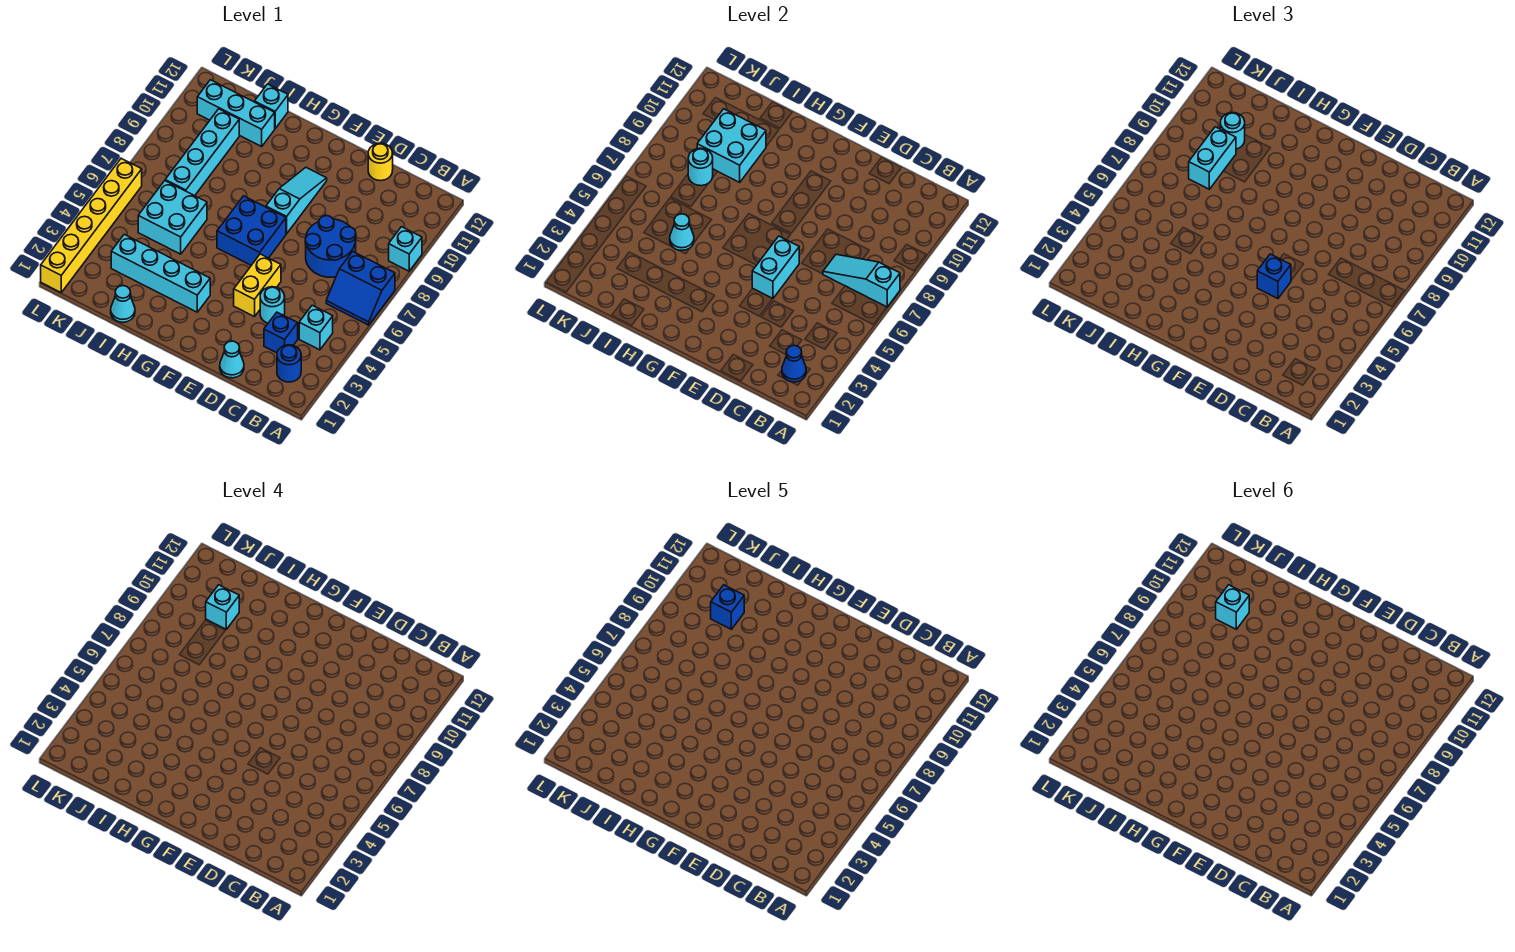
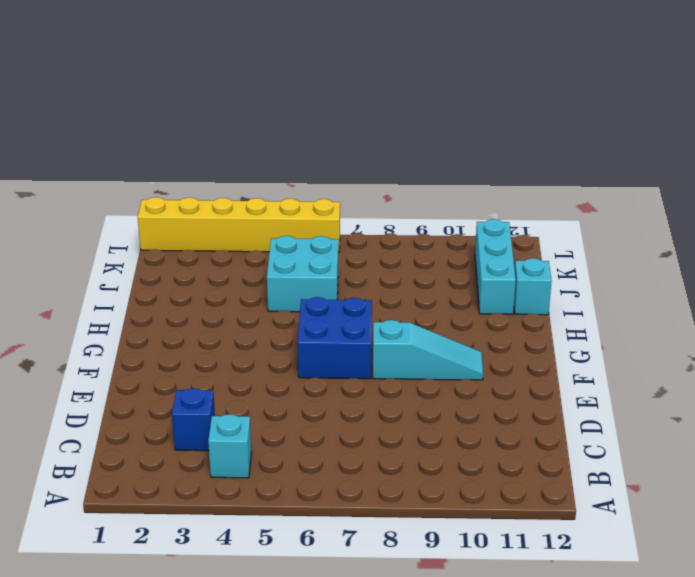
none -> blue slope A6:B7 level 1 top 7
none -> cyan brick A9 level 1
none -> blue round brick B2 level 1
none -> blue round brick C7:D8 level 1

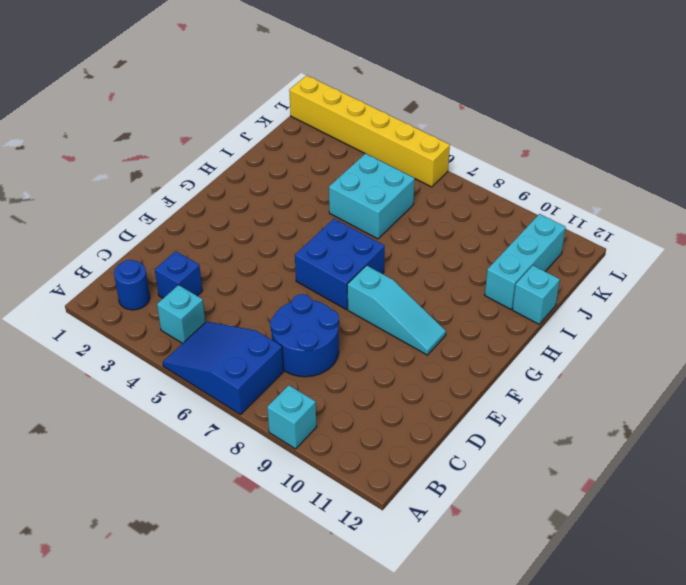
blue slope A5:B7 level 1 top 7 -> blue slope A6:B7 level 1 top 7
none -> cyan cone D1 level 1
none -> cyan round brick D4 level 1
none -> yellow round brick D12 level 1
none -> yellow brick E4:E5 level 1

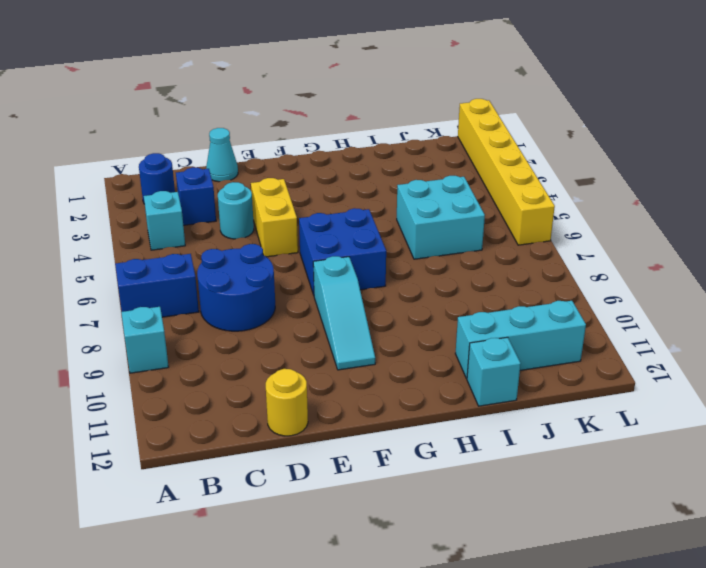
none -> cyan brick G3:J3 level 1
none -> cyan cone I1 level 1
none -> cyan brick J7:J10 level 1
none -> cyan slope A7:C7 level 2 top A

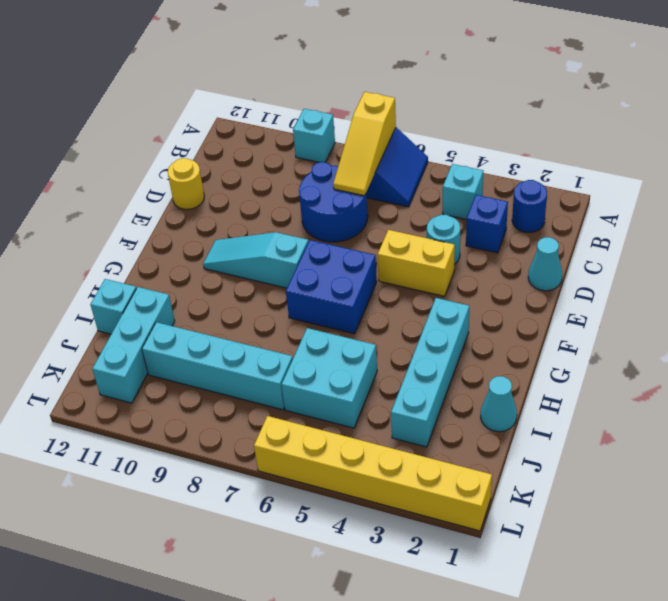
yellow slope A7:C7 level 2 top A -> cyan slope A7:C7 level 2 top A
none -> blue cone B2 level 2
none -> cyan brick E5:E6 level 2
none -> cyan cone I5 level 2
none -> cyan brick I9:J10 level 2

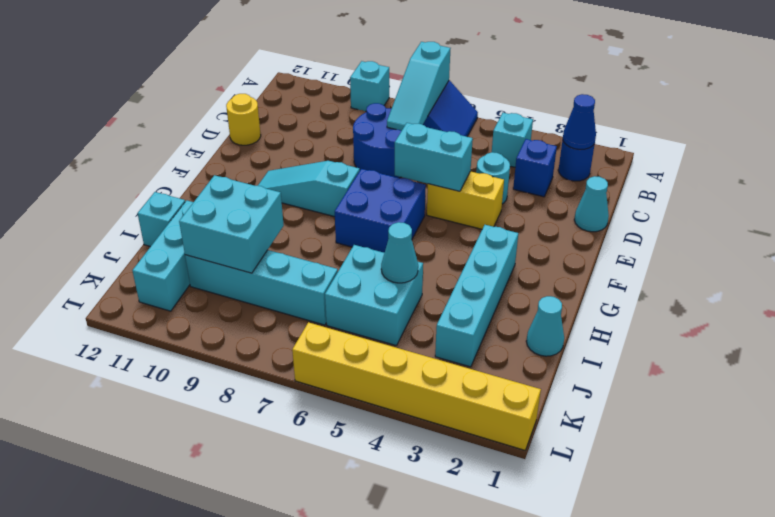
none -> cyan round brick J8 level 2
none -> blue brick E5 level 3
none -> cyan brick J8:J9 level 3
none -> cyan round brick J10 level 3

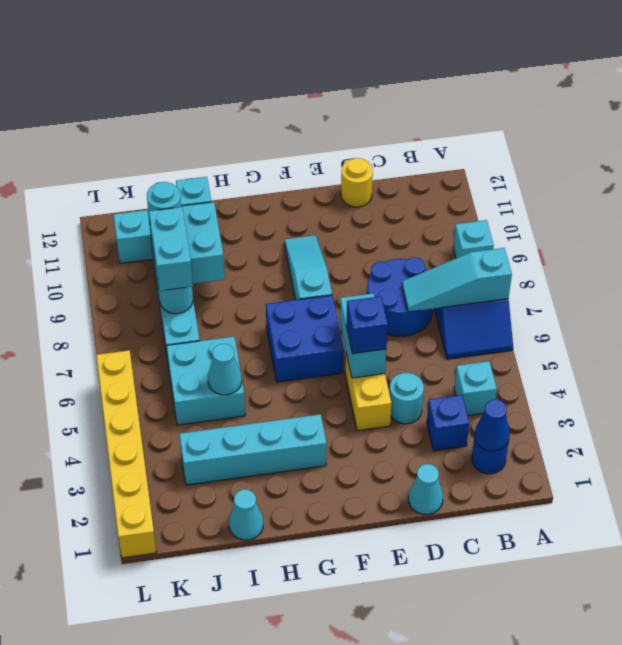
none -> cyan brick J10 level 4
none -> blue brick J10 level 5
none -> cyan brick J10 level 6

